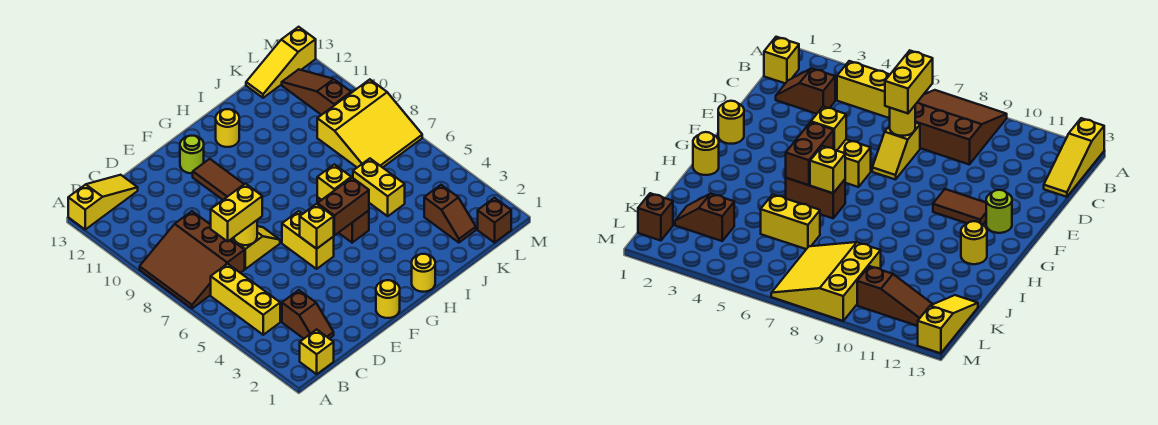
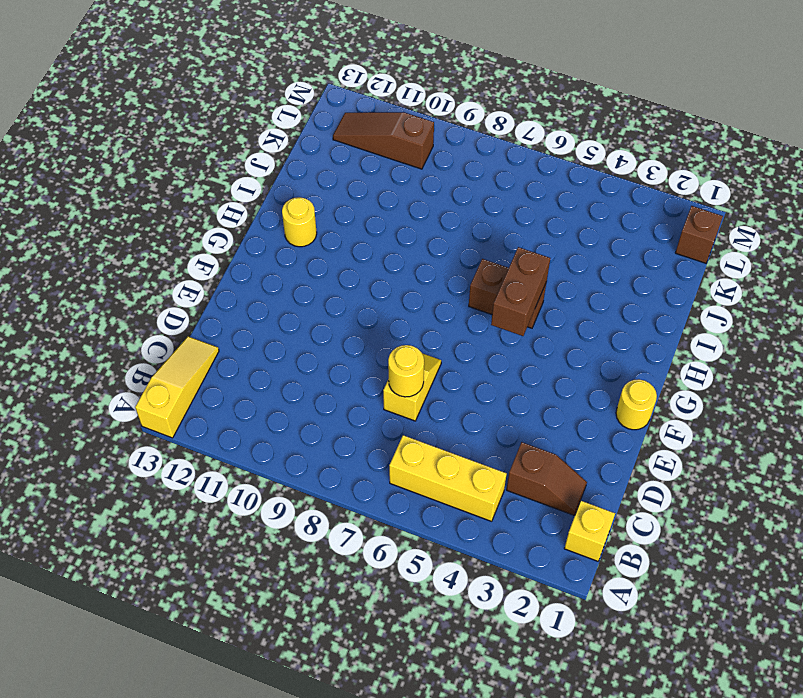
none -> brown slope A7:C9 level 1 top C
none -> yellow brick F5:F6 level 1
none -> brown tile F10:F11 level 1

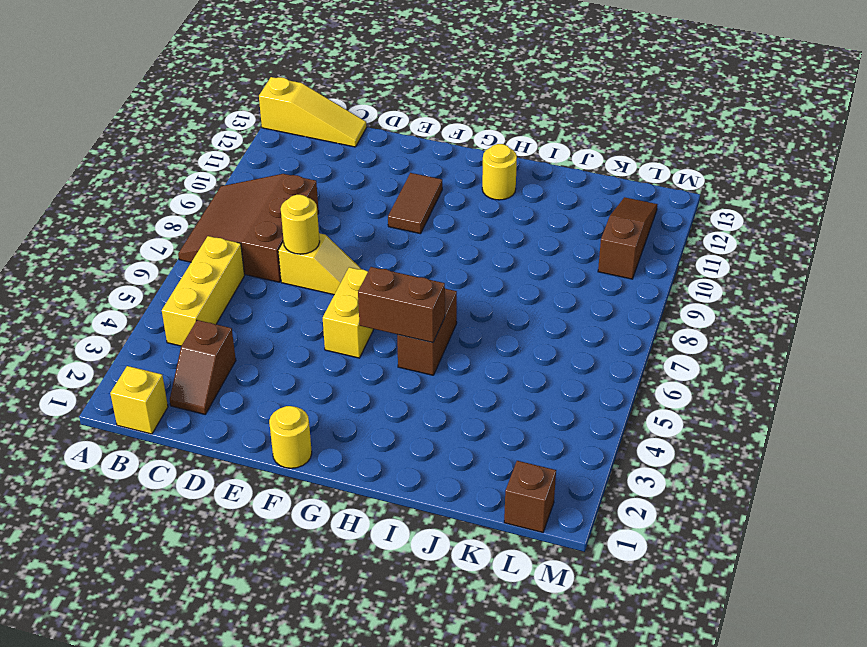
none -> lime round brick F12 level 1
none -> yellow round brick H1 level 1
none -> yellow brick J5:J6 level 1

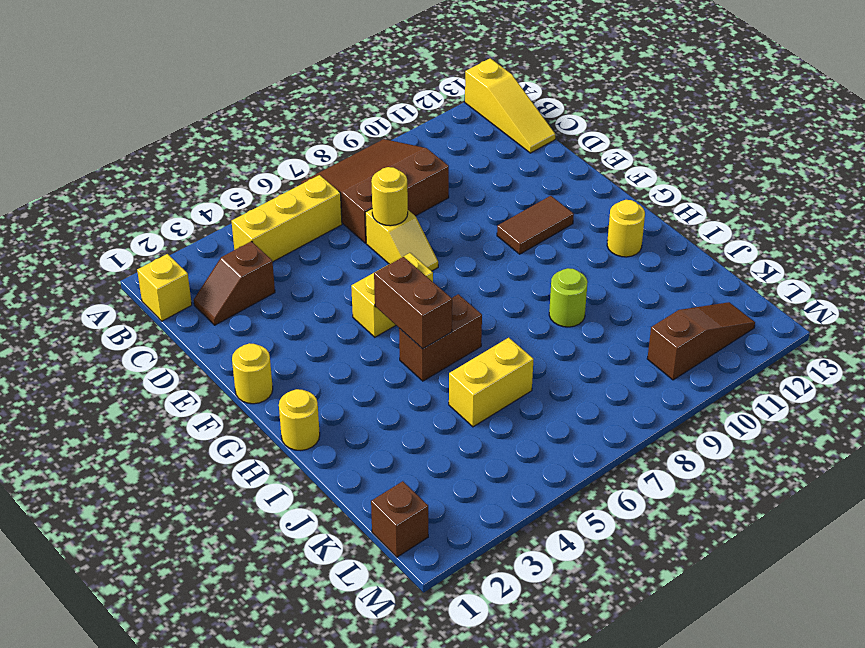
lime round brick I9 level 1 -> lime round brick F12 level 1
none -> brown slope K2:K3 level 1 top 3
none -> yellow slope K7:M9 level 1 top 9
none -> yellow slope K13:M13 level 1 top M

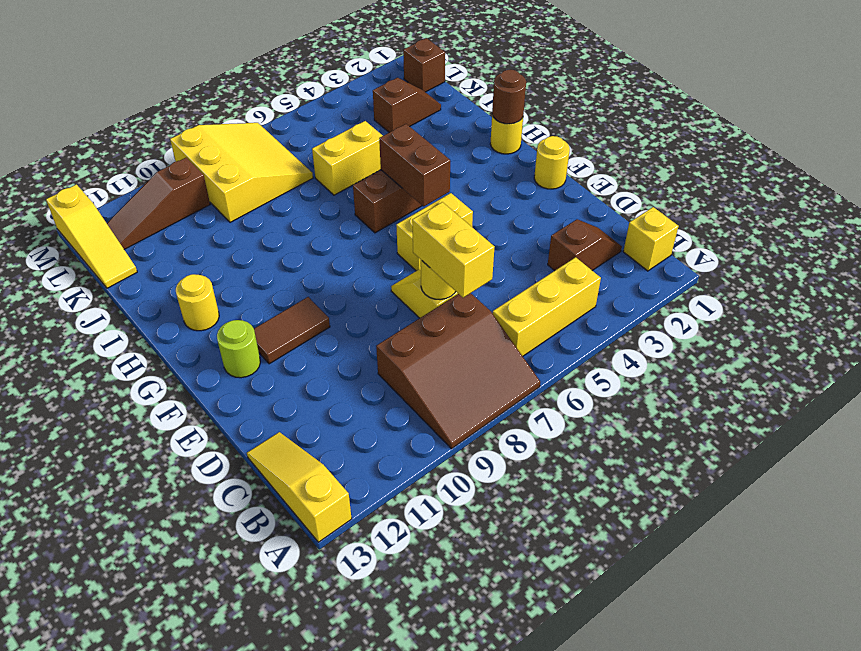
brown round brick H1 level 2 -> none
none -> yellow brick F5 level 2
none -> yellow brick H6 level 2

